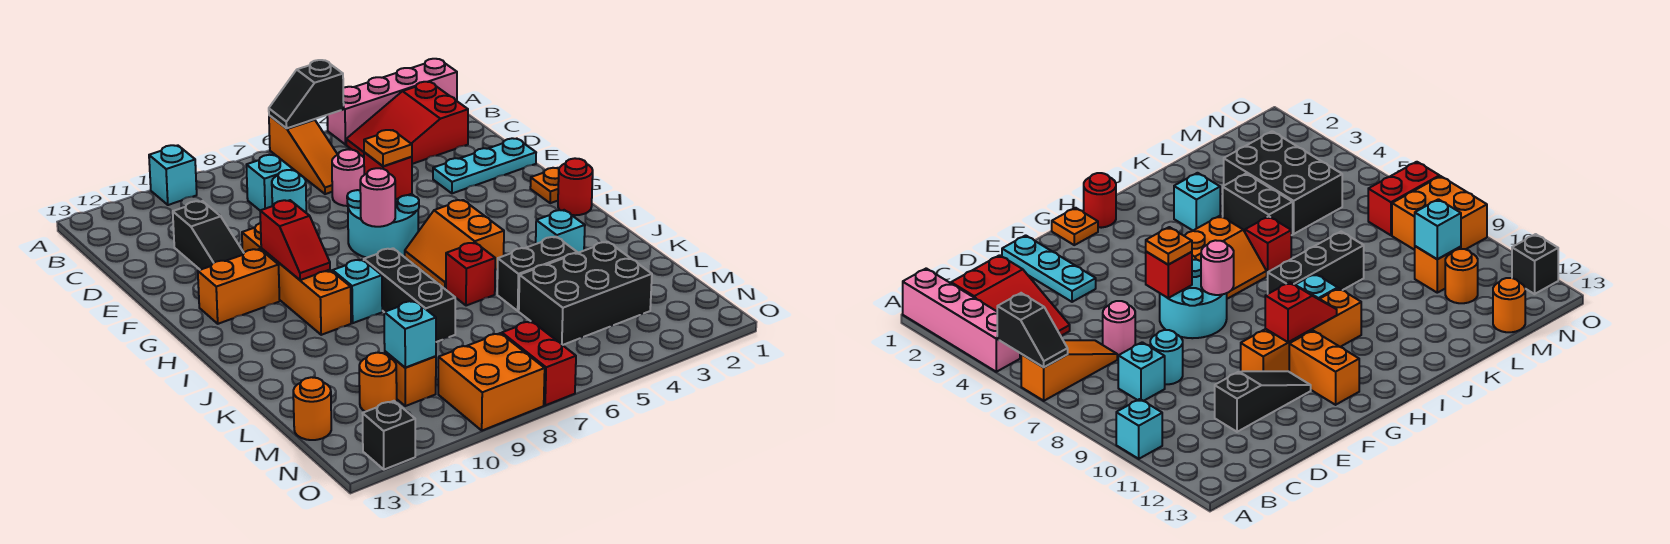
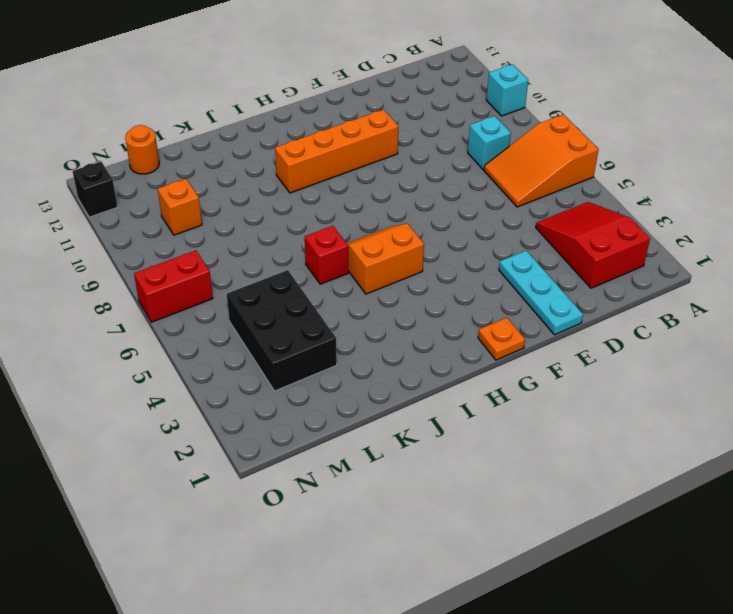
orange slope A6:C7 level 1 top A -> orange slope A6:C6 level 1 top A
none -> pink brick A1:A4 level 1
none -> pink round brick D6 level 1
none -> cyan round brick D8 level 1
none -> black slope D11:F11 level 1 top D

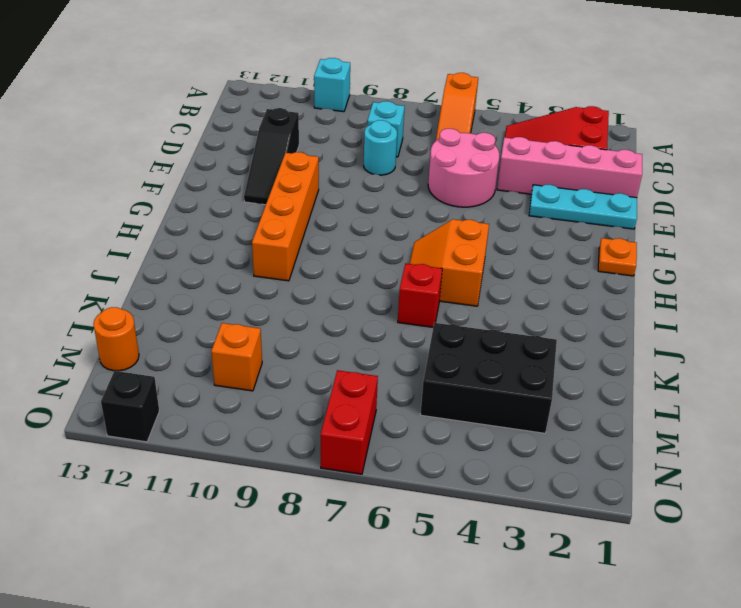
pink brick D1:D4 level 1 -> pink brick A1:A4 level 1
pink round brick D5:E6 level 1 -> pink round brick D6 level 1
none -> cyan round brick F6:G7 level 1
none -> orange brick G11:G12 level 1
none -> red round brick H1 level 1
none -> black brick I8:K8 level 1

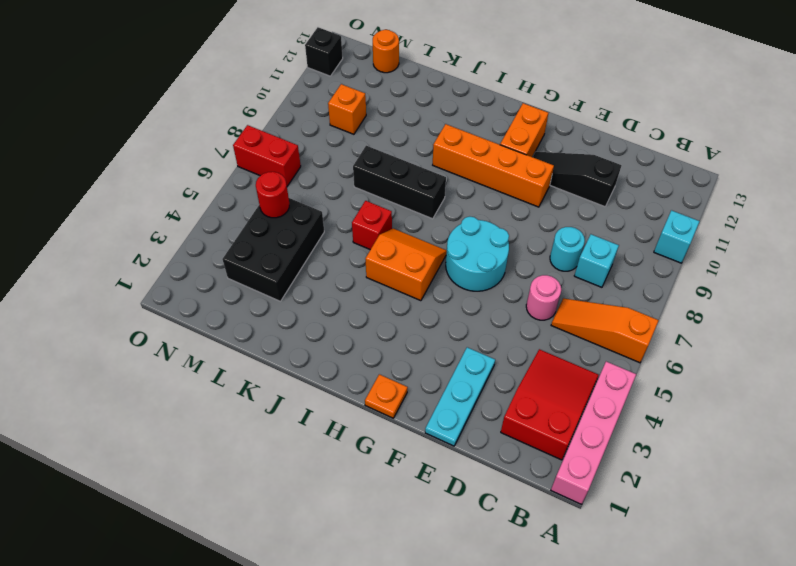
red round brick M5 level 2 -> red round brick H1 level 1
none -> cyan brick I9 level 1
none -> cyan brick J3 level 1
none -> black brick K4:K5 level 1
none -> orange round brick M11 level 1

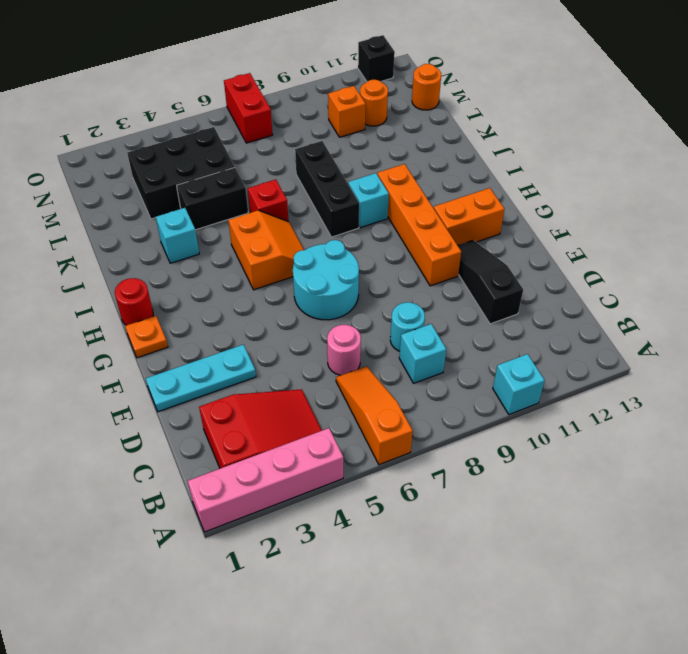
none -> orange brick N8:O9 level 1
none -> black slope A5:A6 level 2 top 5
none -> red brick F6 level 2
none -> pink round brick G7 level 2

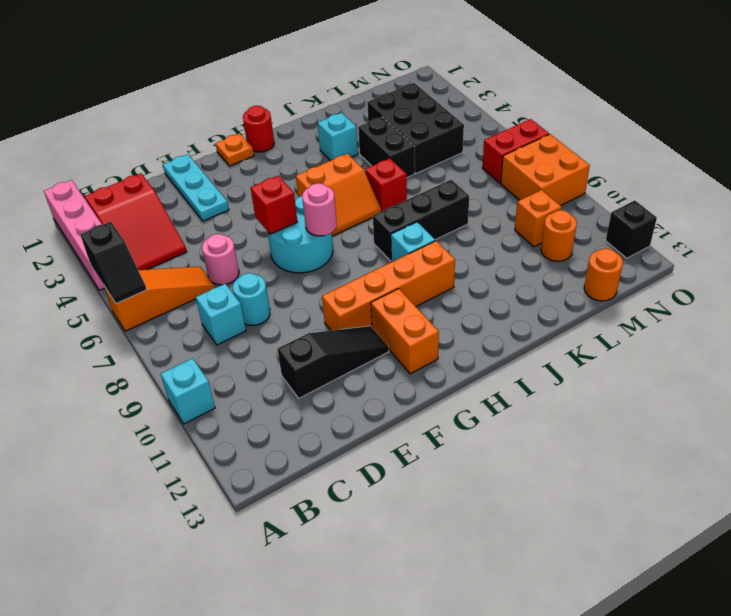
none -> red slope G10:H10 level 2 top G
none -> cyan brick M10 level 2
none -> orange plate F6 level 3

